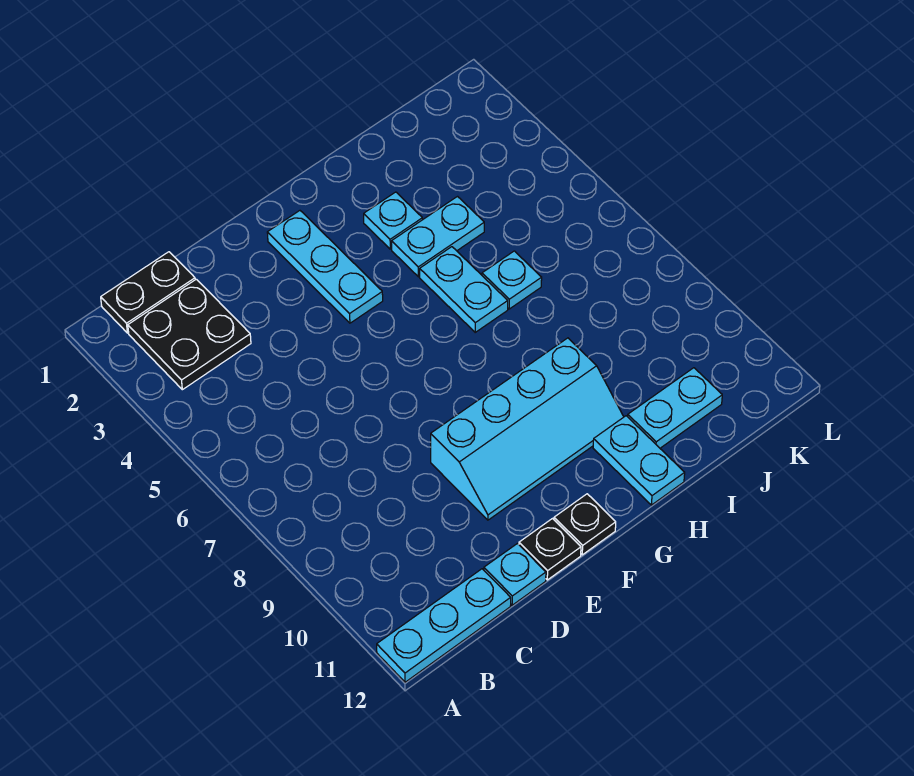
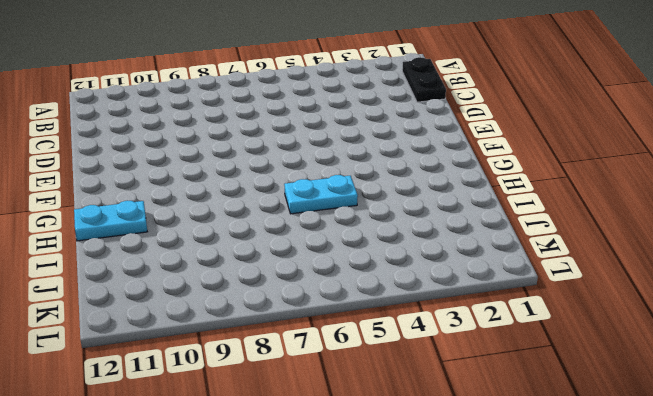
none -> cyan plate A12:C12 level 1
none -> black plate B2:C3 level 1
none -> cyan plate D12 level 1

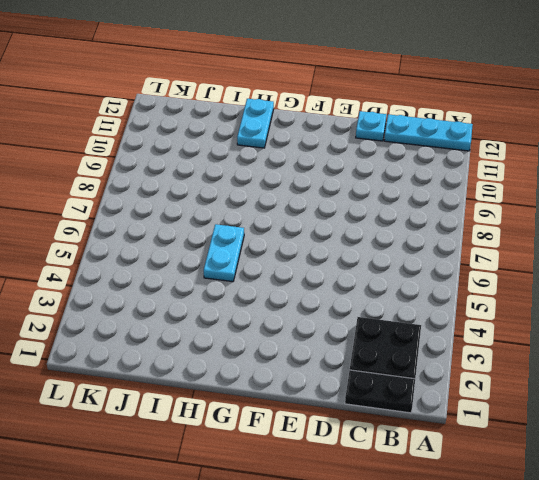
none -> cyan slope E9:H10 level 1 top 9
none -> black plate E12 level 1
none -> cyan plate F2:F4 level 1

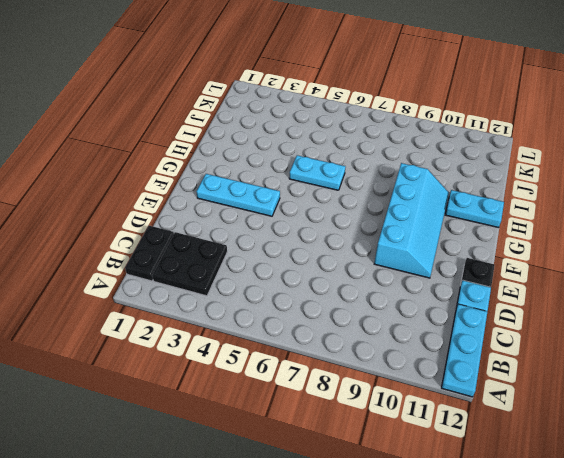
none -> black plate F12 level 1
none -> cyan plate H3 level 1
none -> cyan plate H4:I4 level 1

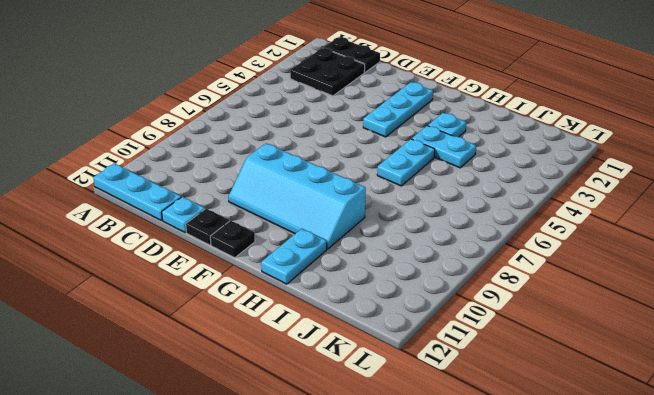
none -> cyan plate I6 level 1
none -> cyan plate I11:J11 level 1

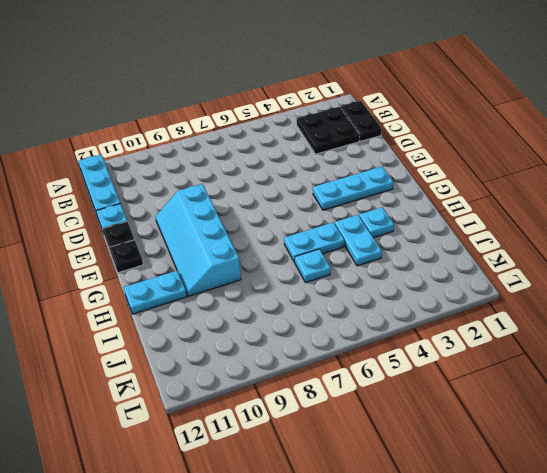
none -> cyan plate I11:J11 level 1

